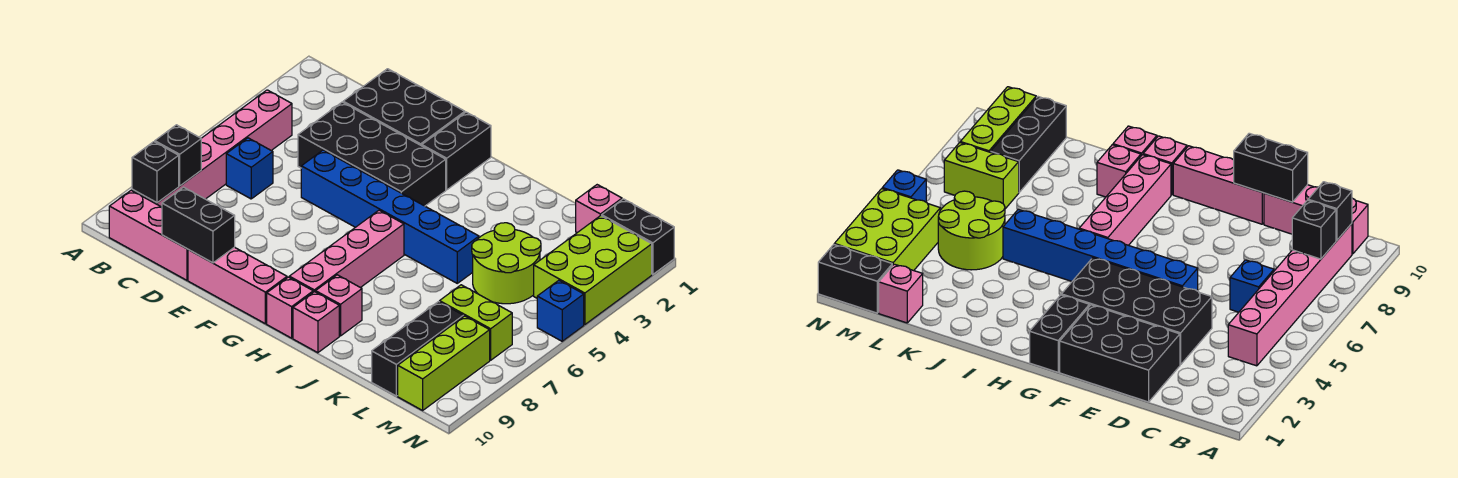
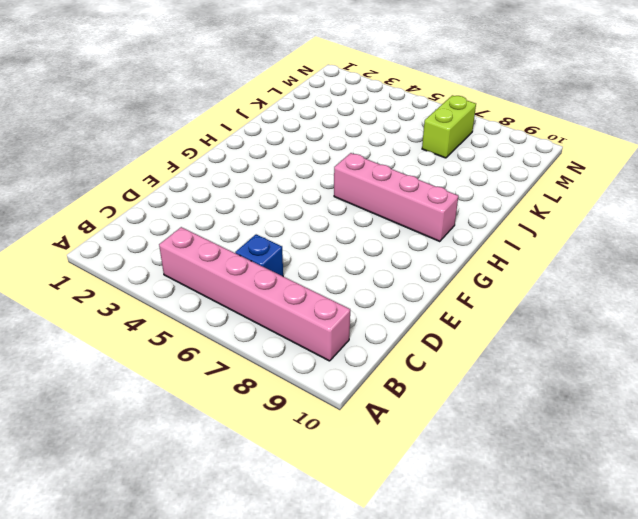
none -> pink brick B10:D10 level 1
none -> black brick D1:F2 level 1
none -> black brick D3:G4 level 1

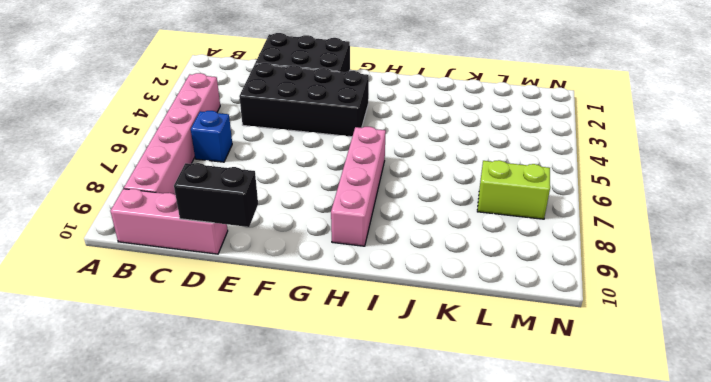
none -> blue brick E5:J5 level 1
none -> pink brick E10:G10 level 1
none -> black brick G1:G2 level 1

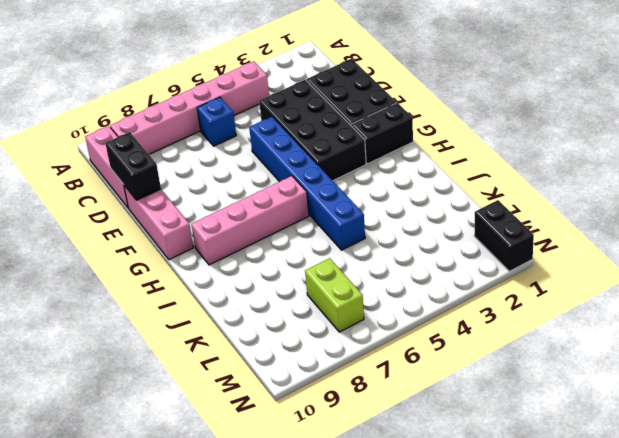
none -> pink brick H10 level 1
none -> pink brick I9 level 1
none -> pink brick I10 level 1

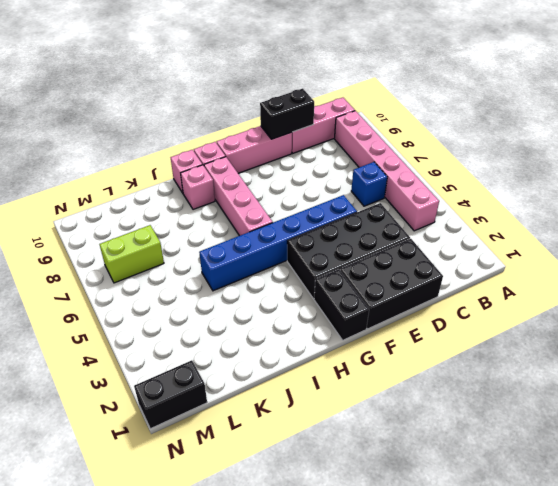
none -> lime round brick K4:L5 level 1
none -> pink brick L1 level 1
none -> black brick L8:L10 level 1

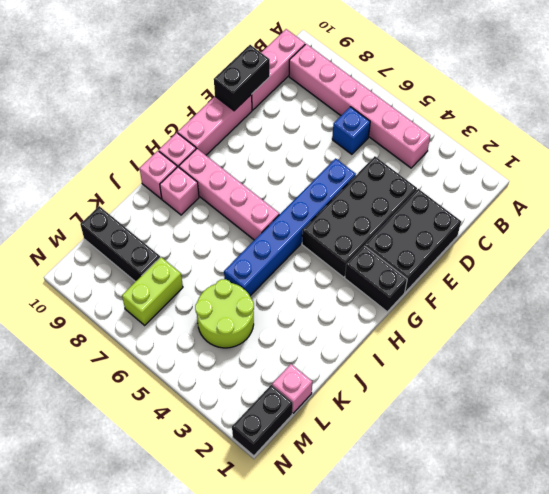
none -> lime brick M2:N4 level 1
none -> lime brick M8:M10 level 1
none -> blue brick N5 level 1

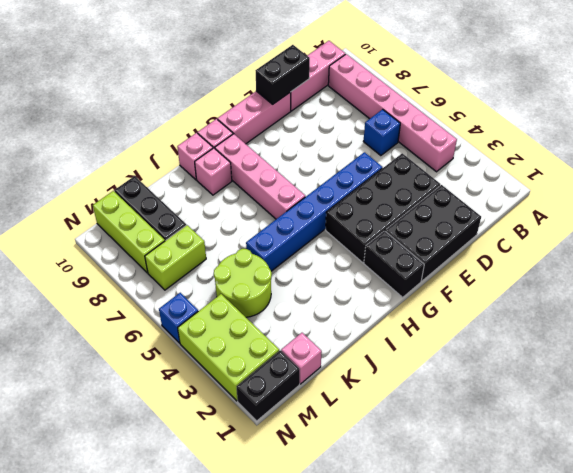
none -> black brick B8 level 2
none -> black brick B9 level 2

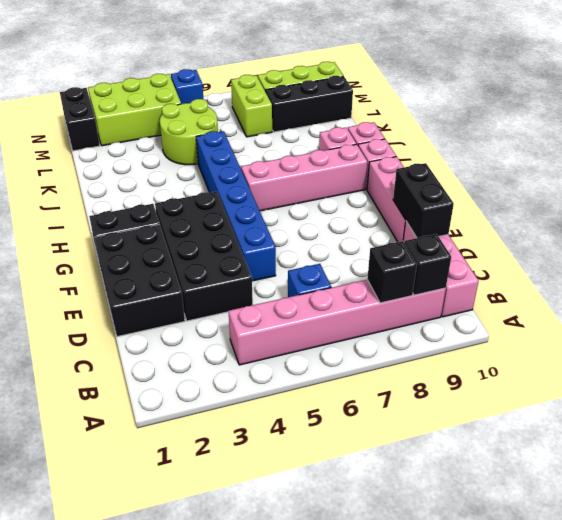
none -> pink brick L1 level 1

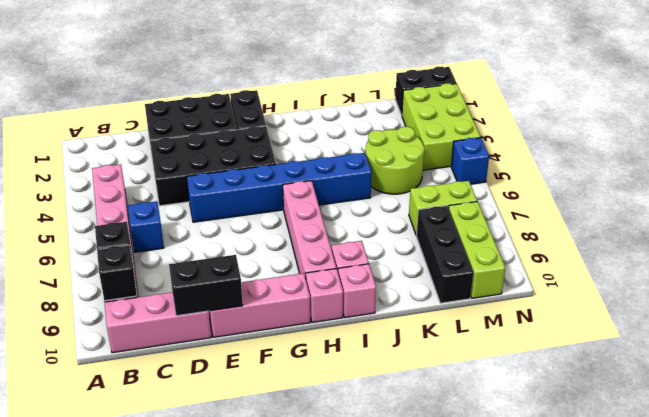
none -> pink brick L1 level 1

